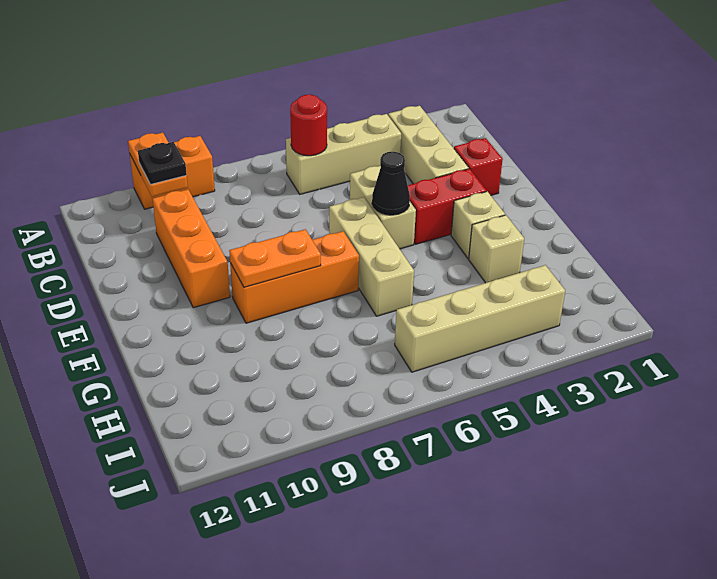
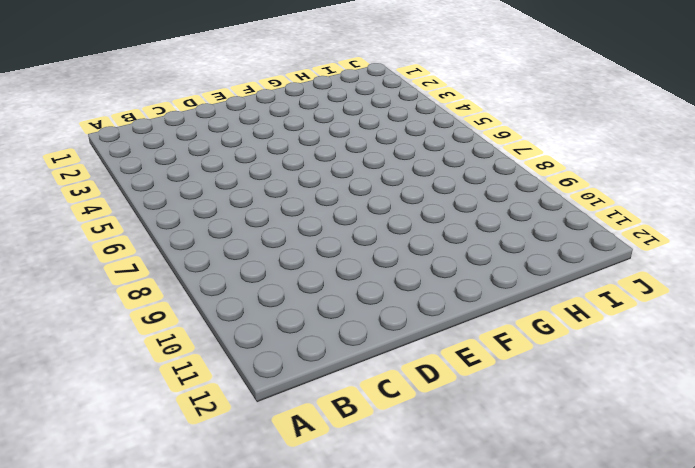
none -> orange brick A9:A10 level 1
none -> tan brick B3:D3 level 1
none -> tan brick B4:B6 level 1

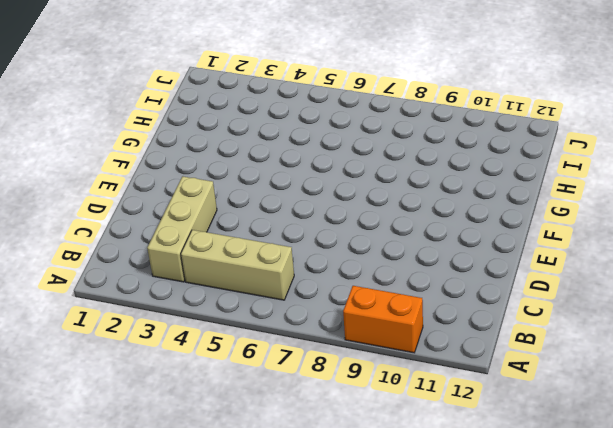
none -> orange brick C10:E10 level 1
none -> red brick D2 level 1
none -> tan brick D5:E5 level 1

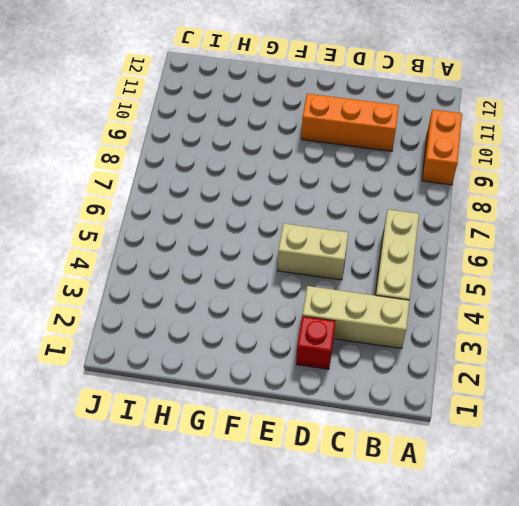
none -> red brick E3:E4 level 1
none -> tan brick E6:G6 level 1
none -> tan brick F3 level 1

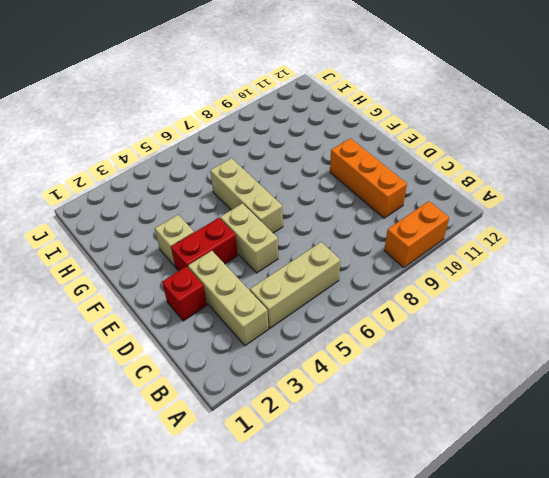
none -> orange brick F7:F9 level 1
none -> tan brick G3 level 1
none -> tan brick I3:I6 level 1

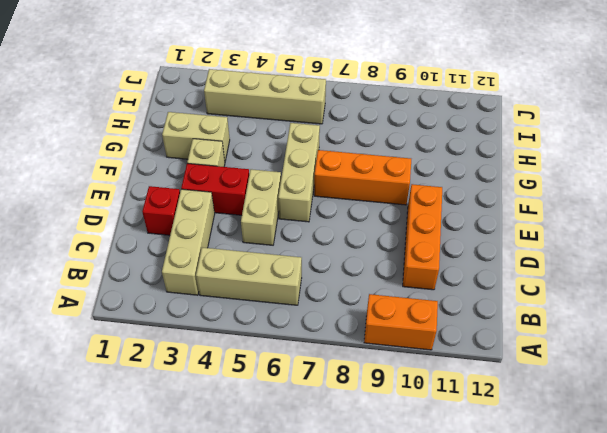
tan brick G2:G3 level 1 -> tan brick G3 level 1
none -> orange plate A10:B10 level 2
none -> red round brick B6 level 2
none -> black cone E5 level 2

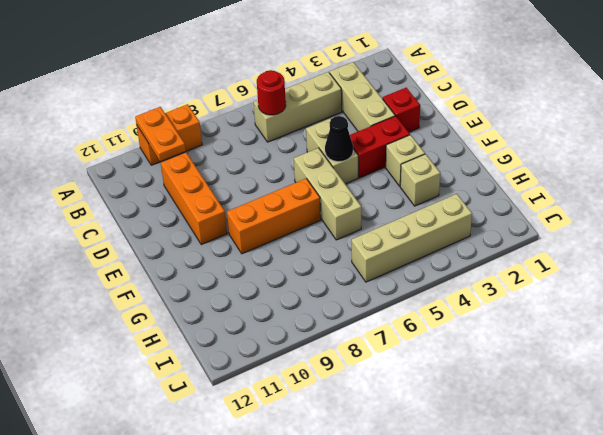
none -> orange plate F8:F9 level 2
none -> black plate B10 level 3

